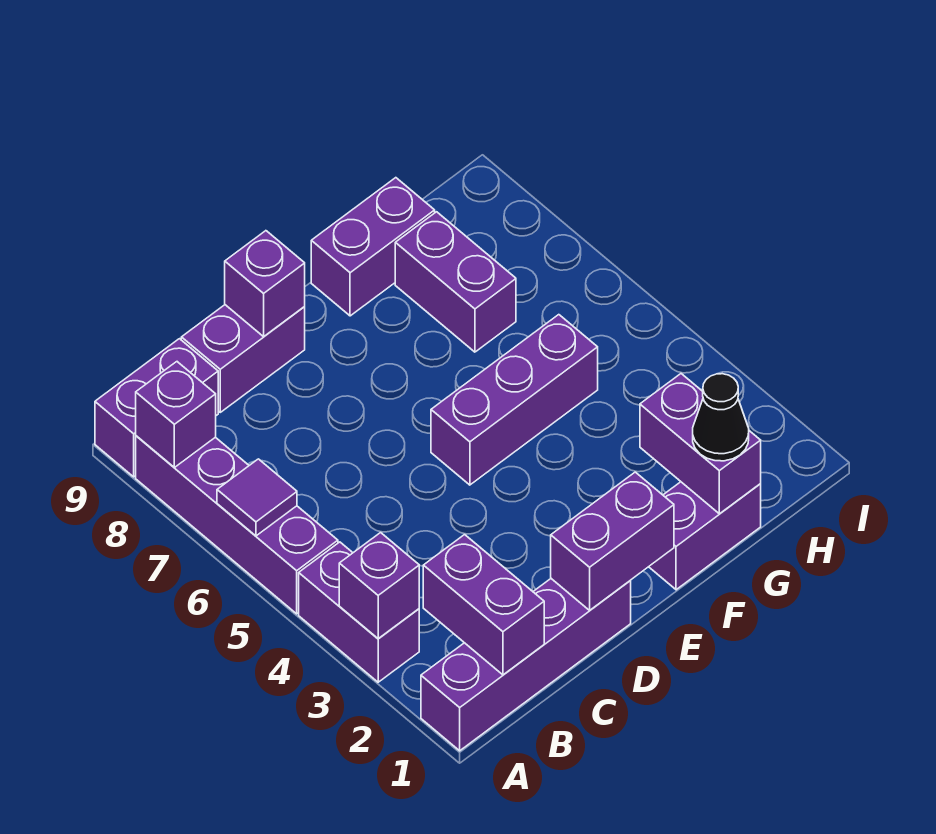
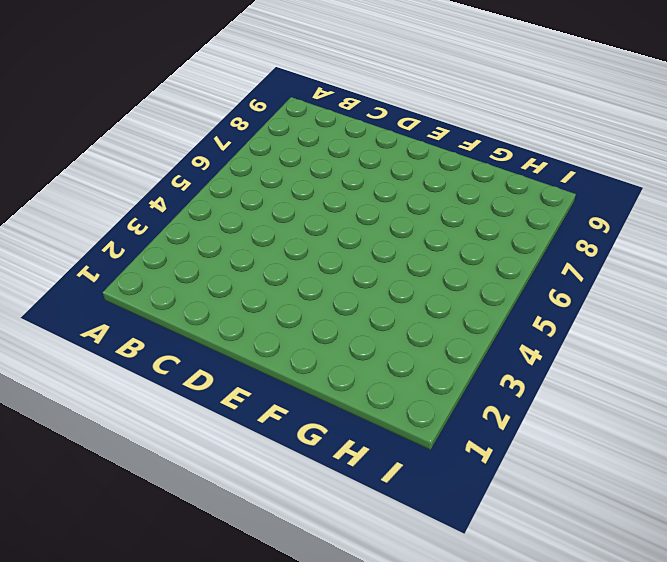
none -> purple brick A1:D1 level 1
none -> purple brick A3:A4 level 1
none -> purple brick A5:A8 level 1

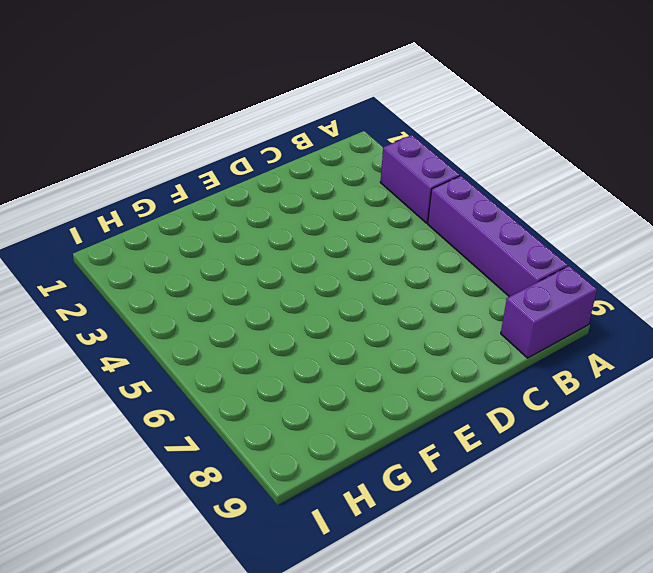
none -> purple brick A1:D1 level 1
none -> purple brick C9:D9 level 1
none -> purple brick E5:G5 level 1

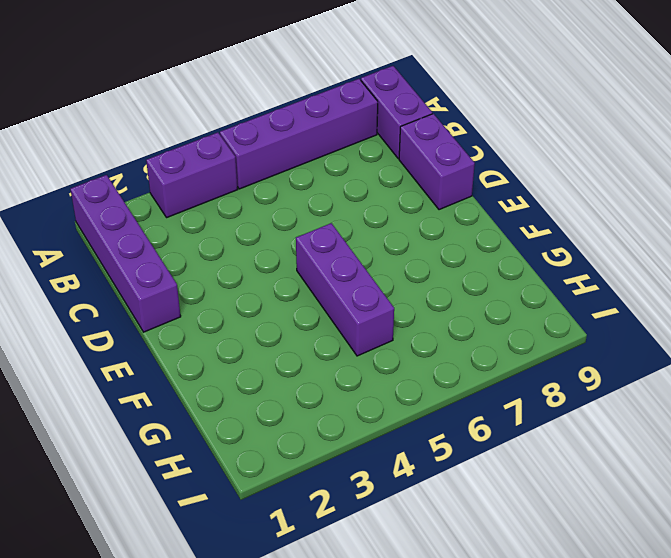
none -> purple brick F1:G1 level 1
none -> purple brick F9:G9 level 1
none -> purple brick G7:G8 level 1

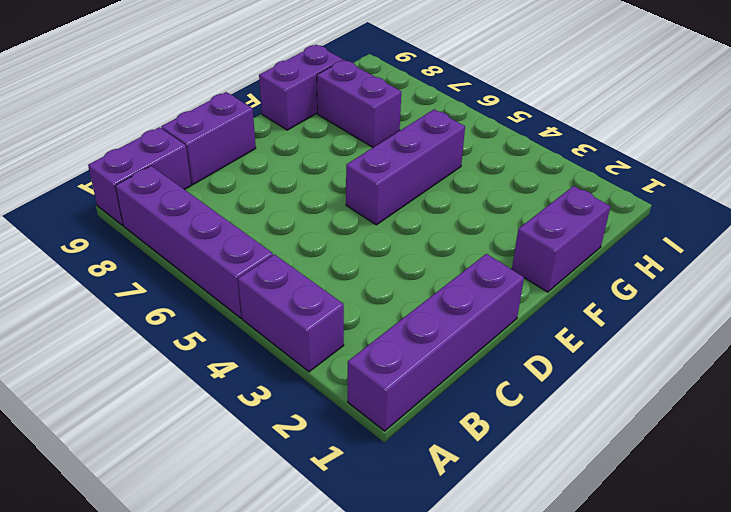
none -> purple brick A3 level 2
none -> purple tile A6 level 2
none -> purple brick A8 level 2

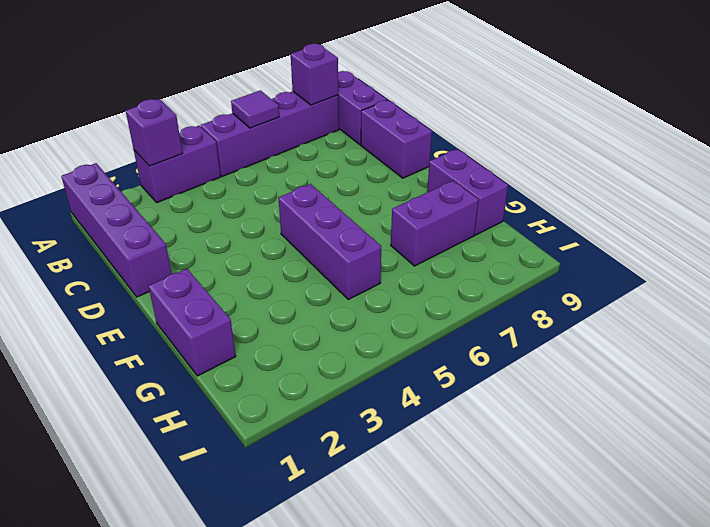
none -> purple brick B1:B2 level 2
none -> purple brick D1:E1 level 2
none -> purple brick D9 level 2

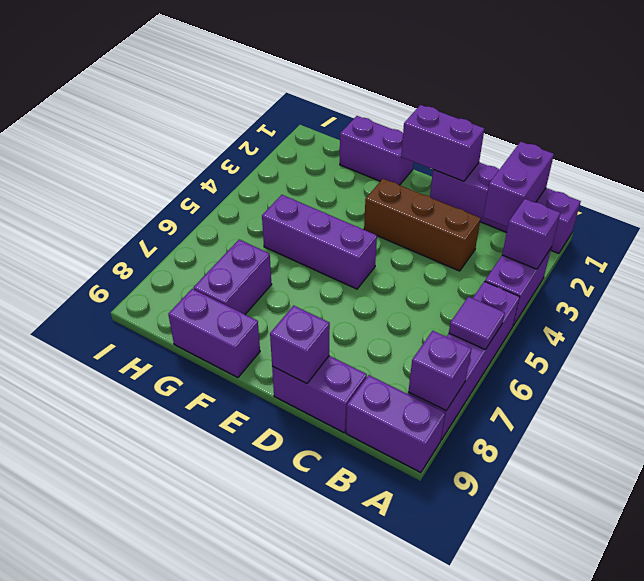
brown brick C3:E3 level 1 -> none
none -> purple brick G1:G2 level 2
none -> black cone G1 level 3

